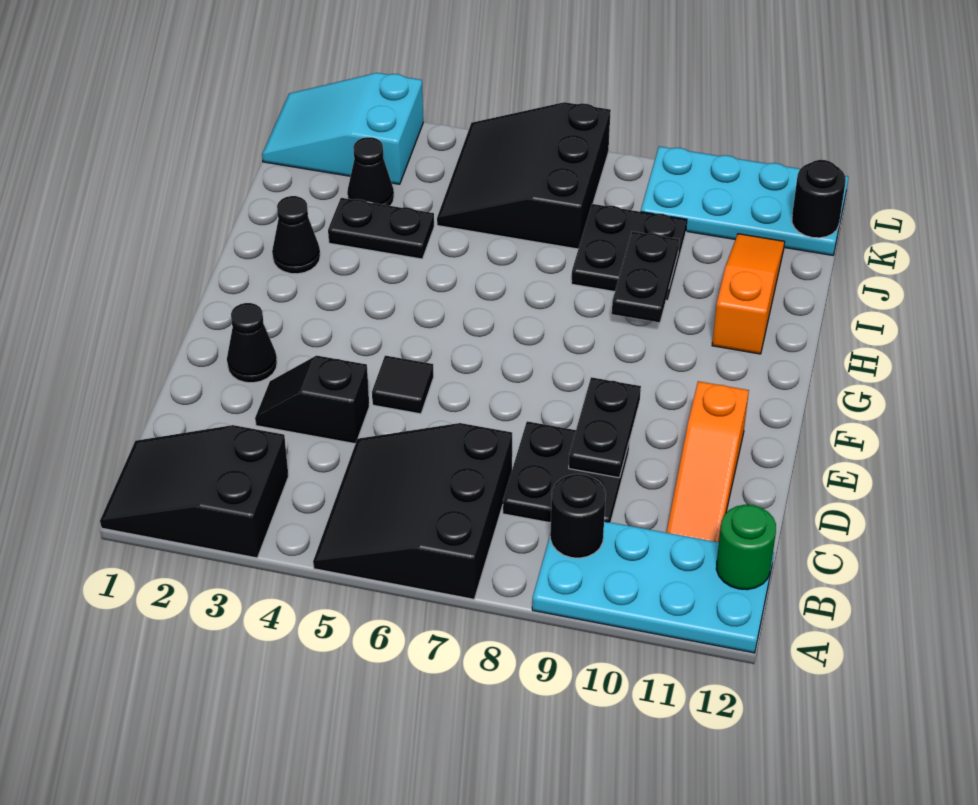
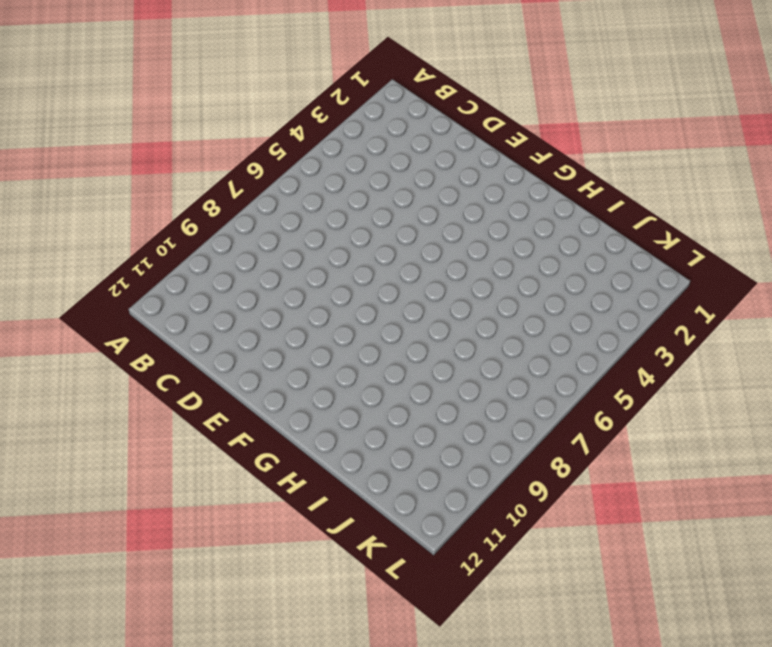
none -> black slope A1:B3 level 1 top 3
none -> black slope A5:C7 level 1 top 7
none -> cyan plate A9:B12 level 1

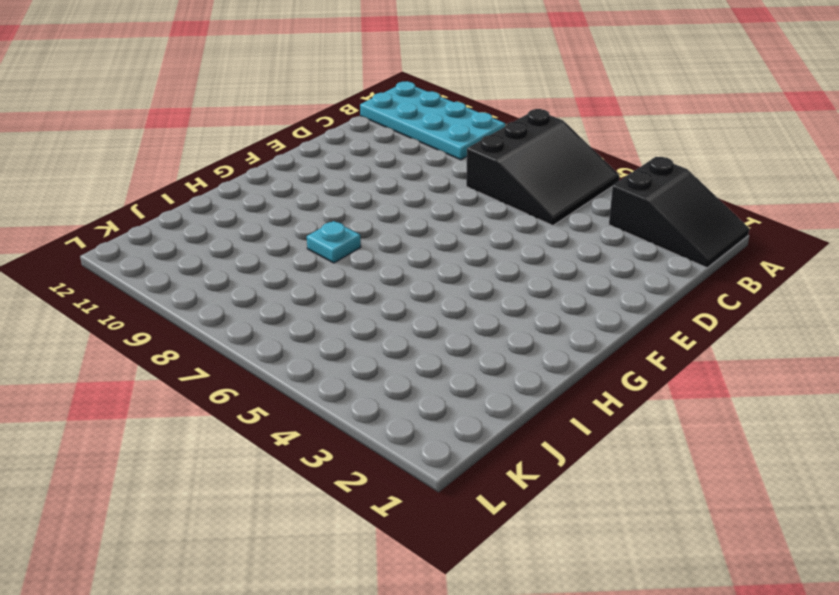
cyan plate H8 level 1 -> none
none -> black plate C8:D9 level 1
none -> orange slope C11:E11 level 1 top E
none -> black slope D3:D4 level 1 top 4

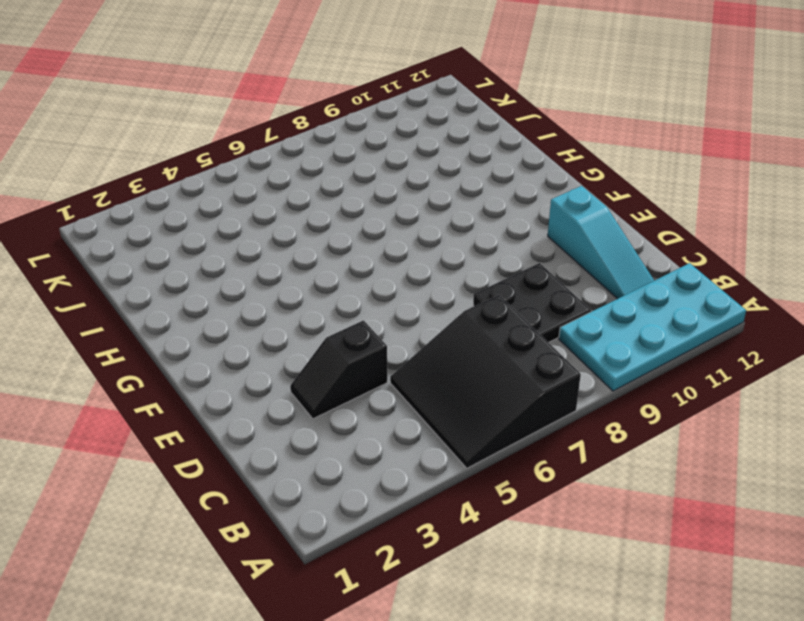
cyan slope C11:E11 level 1 top E -> orange slope C11:E11 level 1 top E
none -> black slope A1:B3 level 1 top 3
none -> black cone E2 level 1
none -> black tile E5 level 1

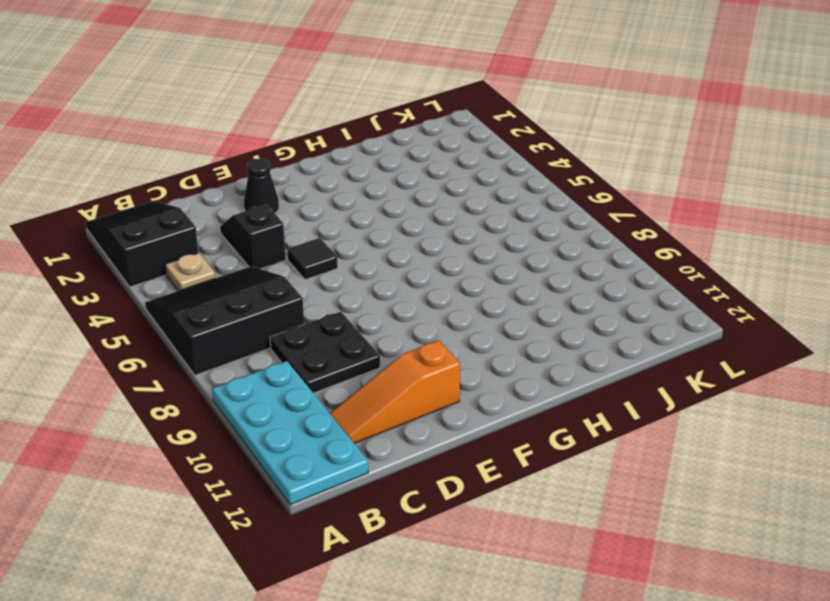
tan plate B4 level 1 -> none
none -> black cone H2 level 1
none -> orange slope H11:J11 level 1 top H
none -> black plate I3:I4 level 1

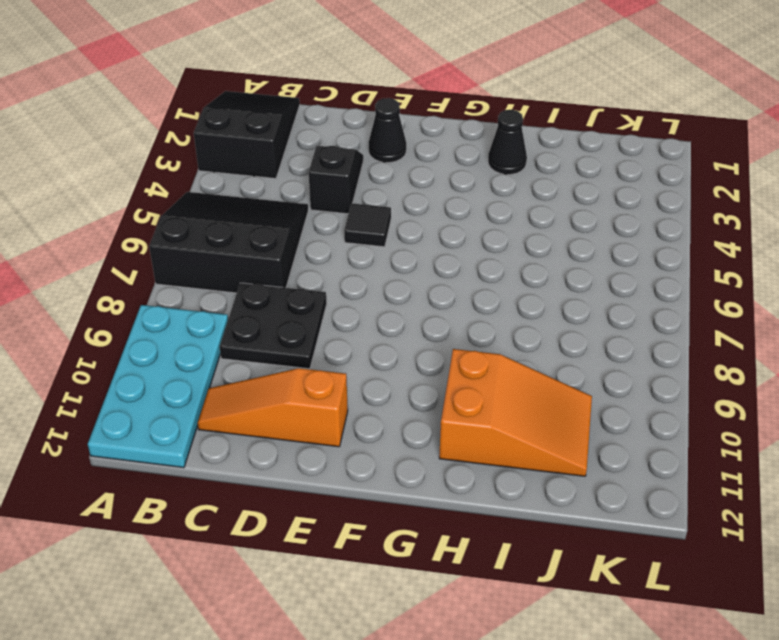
orange slope H10:J11 level 1 top H -> orange slope H11:J11 level 1 top H
none -> black plate I3:I4 level 1
none -> black plate I8:J9 level 1
none -> black cone J3 level 1

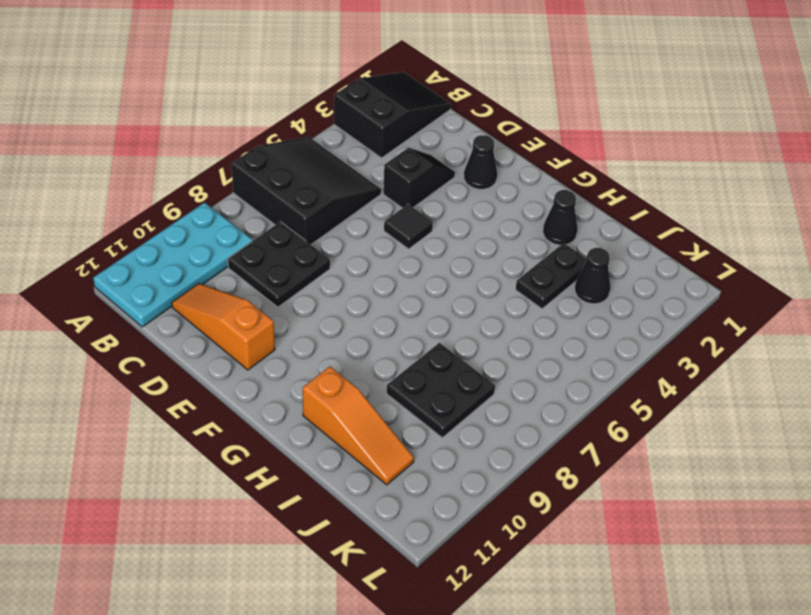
none -> black slope J5:L7 level 1 top 7
none -> cyan slope K1:L3 level 1 top 3
none -> cyan plate K9:L12 level 1

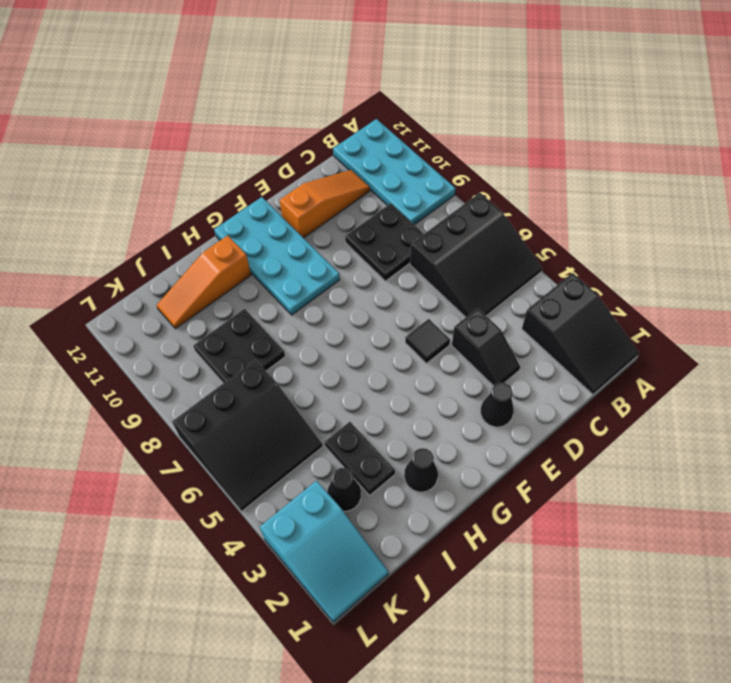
cyan plate F9:G12 level 1 -> cyan plate K9:L12 level 1
none -> black round brick B9 level 2
none -> green round brick B12 level 2
none -> black plate D9:E9 level 2

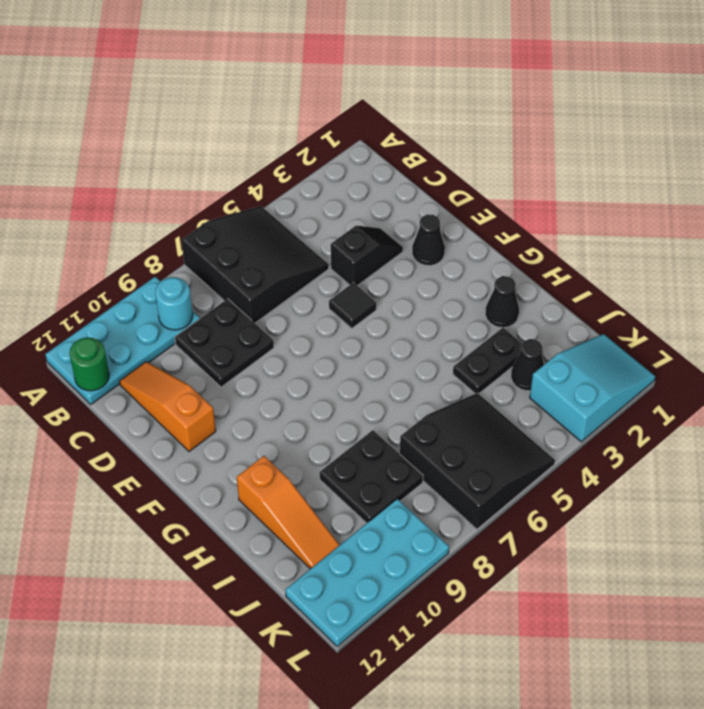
cyan round brick B9 level 2 -> black round brick B9 level 2
none -> black slope A1:B3 level 1 top 3
none -> black plate D9:E9 level 2
none -> black plate H9:I9 level 2

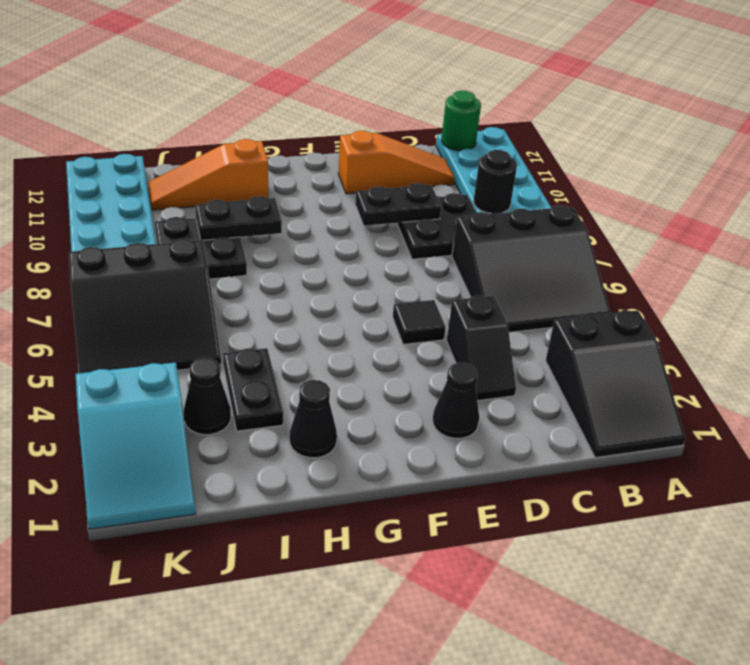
none -> black round brick K12 level 2

